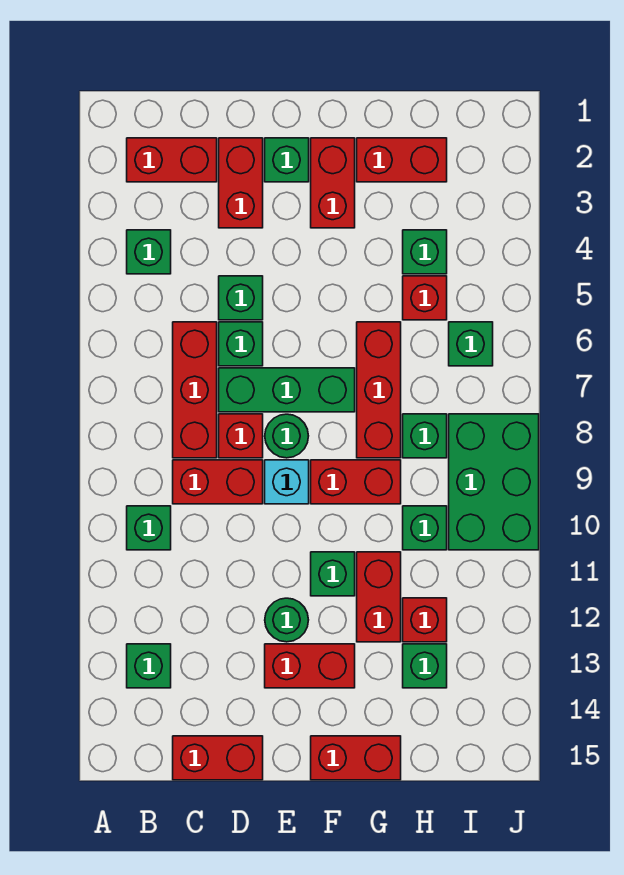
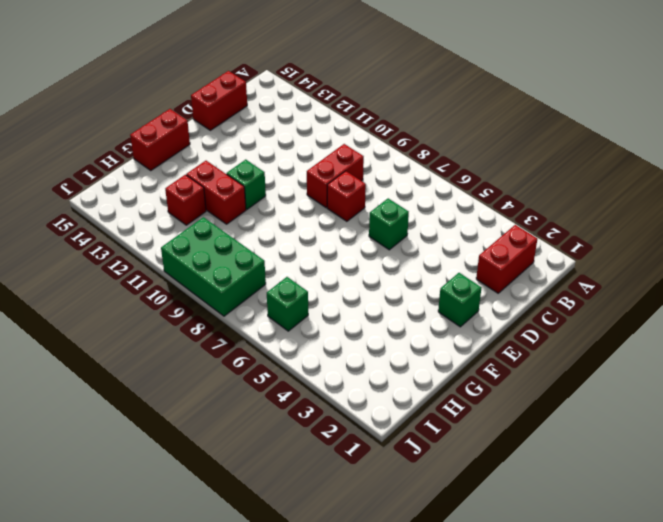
none -> green brick B4 level 1
none -> green brick B10 level 1
none -> green brick B13 level 1
none -> red brick C6:C8 level 1

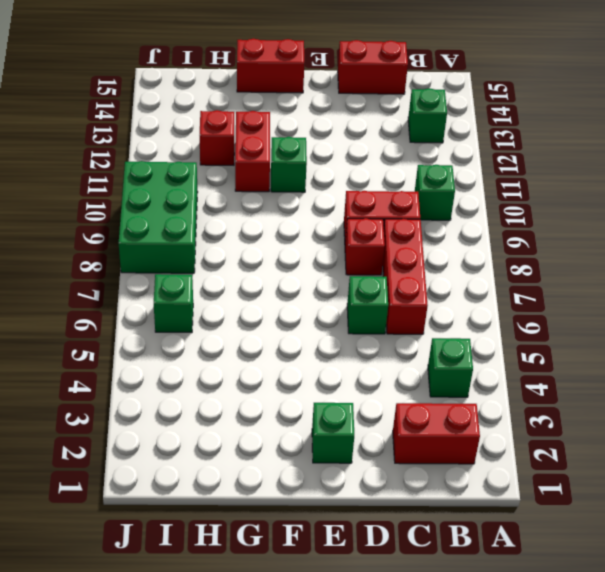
none -> red brick D2:D3 level 1
none -> green brick D5 level 1
none -> green brick D7:F7 level 1
none -> green round brick E8 level 1

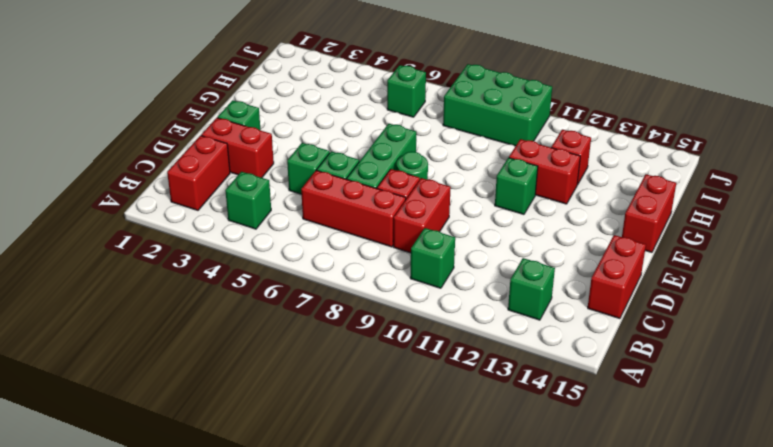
none -> cyan brick E9 level 1
none -> green round brick E12 level 1
none -> red brick E13:F13 level 1
none -> red brick F2:F3 level 1

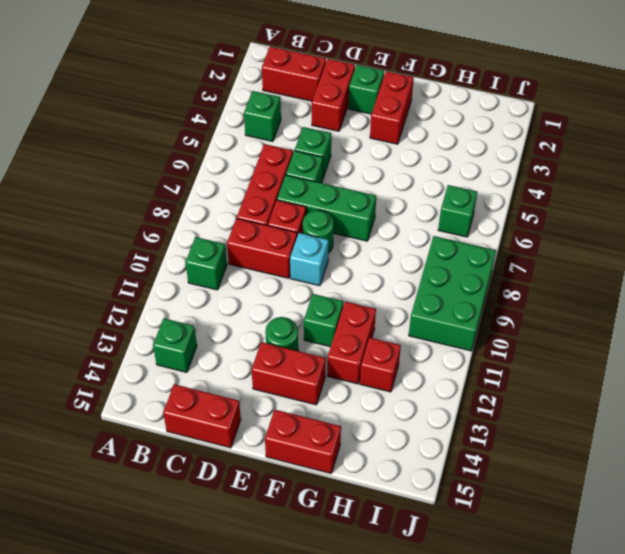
none -> red brick F9:G9 level 1
none -> red brick G2:H2 level 1
none -> red brick G6:G8 level 1
none -> green brick H4 level 1

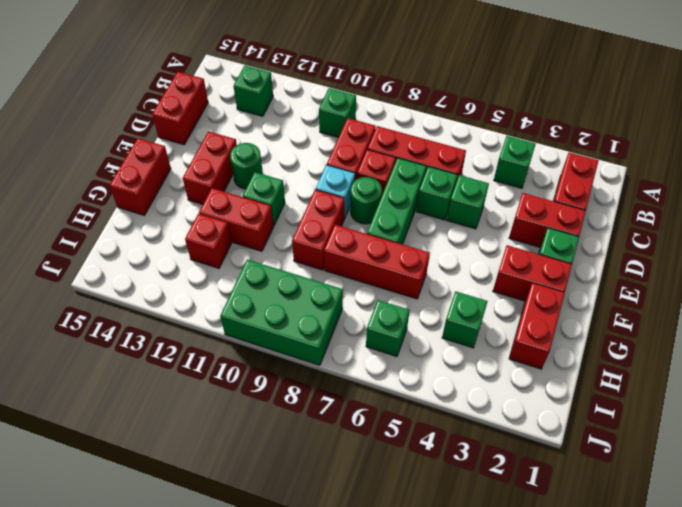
none -> red brick H5 level 1
none -> green brick H8 level 1
none -> green brick H10 level 1
none -> green brick H13 level 1

